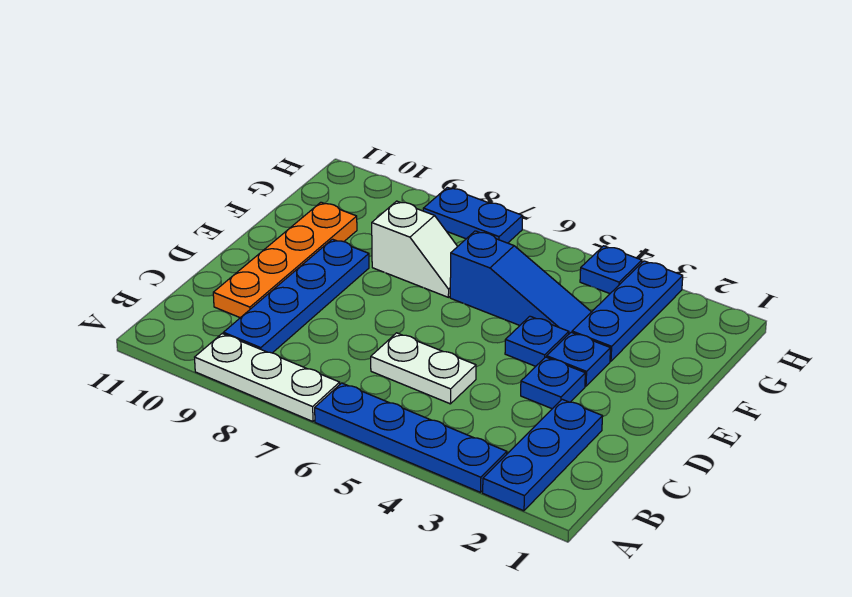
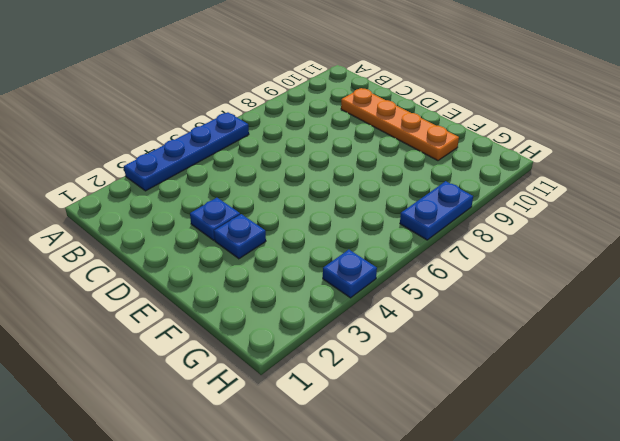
none -> blue plate A2:C2 level 1
none -> white plate A7:A9 level 1
none -> blue plate B9:E9 level 1

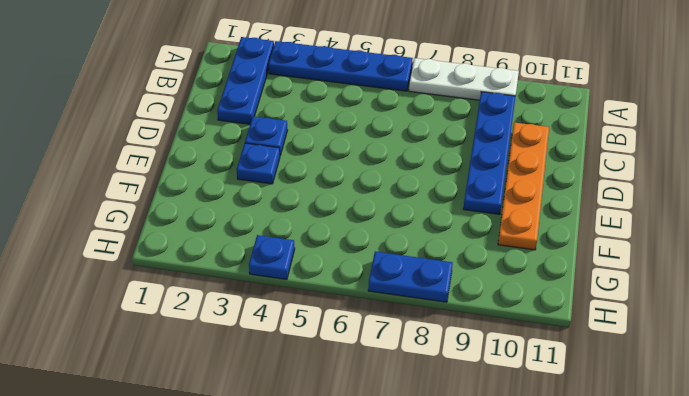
none -> white plate C5:C6 level 1
none -> blue plate E4 level 1
none -> blue plate F3:H3 level 1

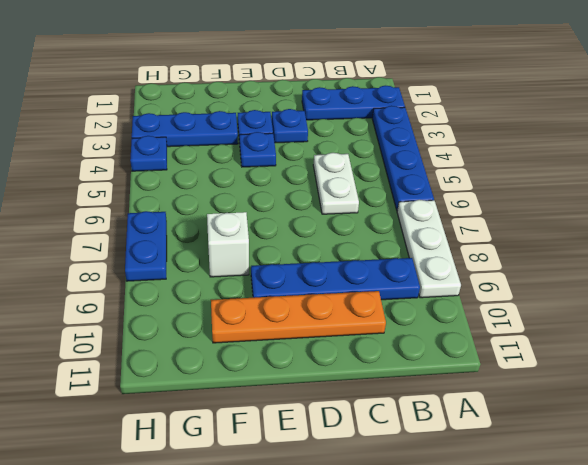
none -> blue slope F4:F6 level 1 top 6

